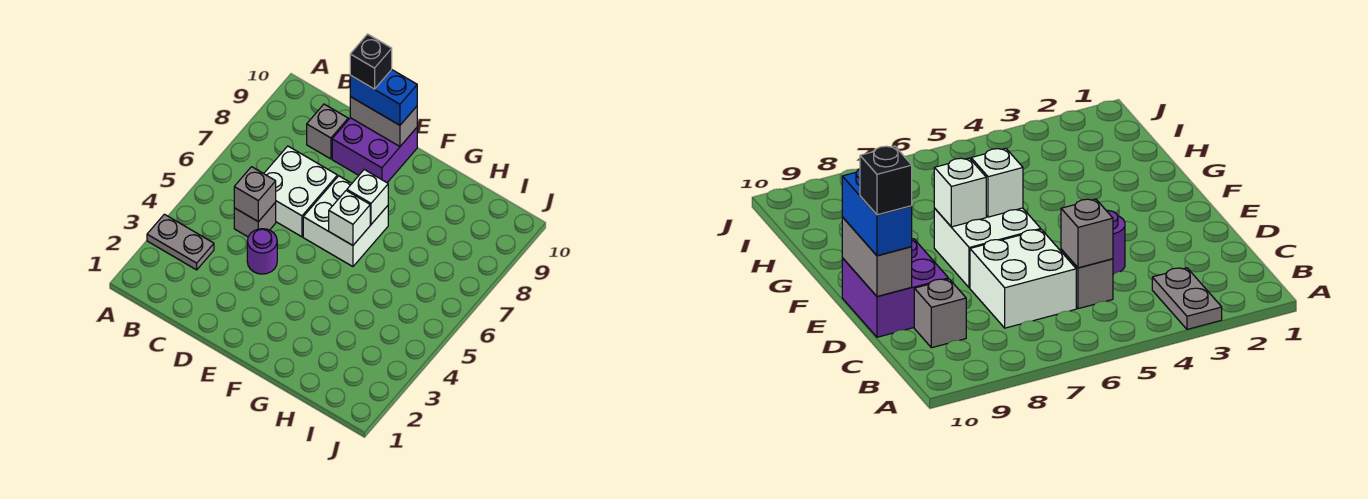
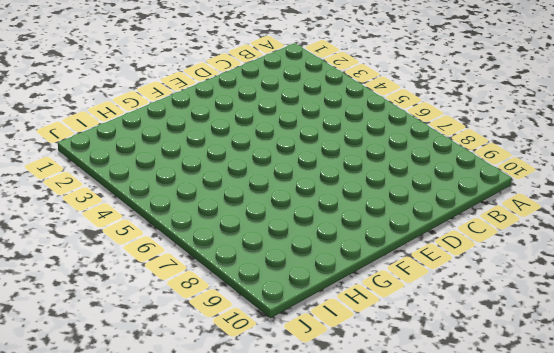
none -> grey plate A3:B3 level 1
none -> grey brick C5 level 1
none -> white brick C6:D7 level 1

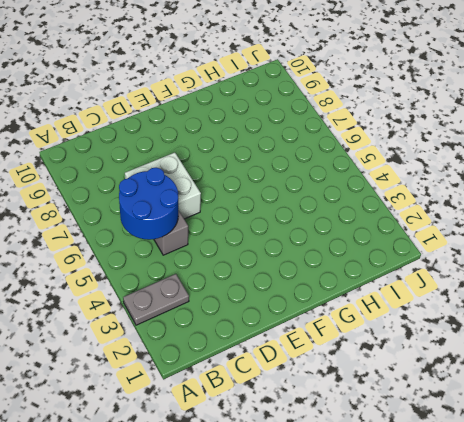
blue round brick B5:C6 level 2 -> grey brick C5 level 2
none -> grey brick C9 level 1
none -> purple round brick D4 level 1
none -> purple brick D9:E10 level 1

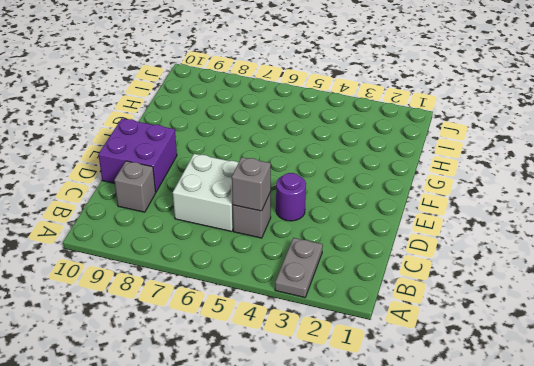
none -> white brick E6:F7 level 1
none -> grey brick D10:E10 level 2
none -> white brick F6 level 2

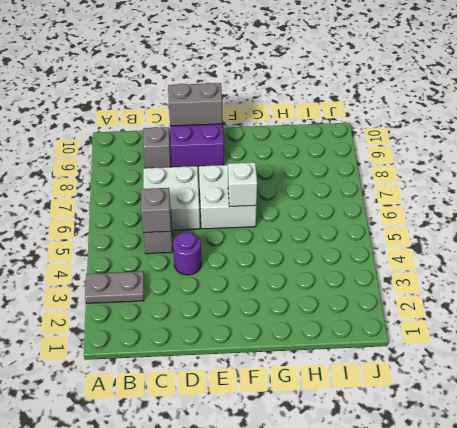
none -> white brick F7 level 2
none -> blue brick D10:E10 level 3
none -> black brick D10 level 4

